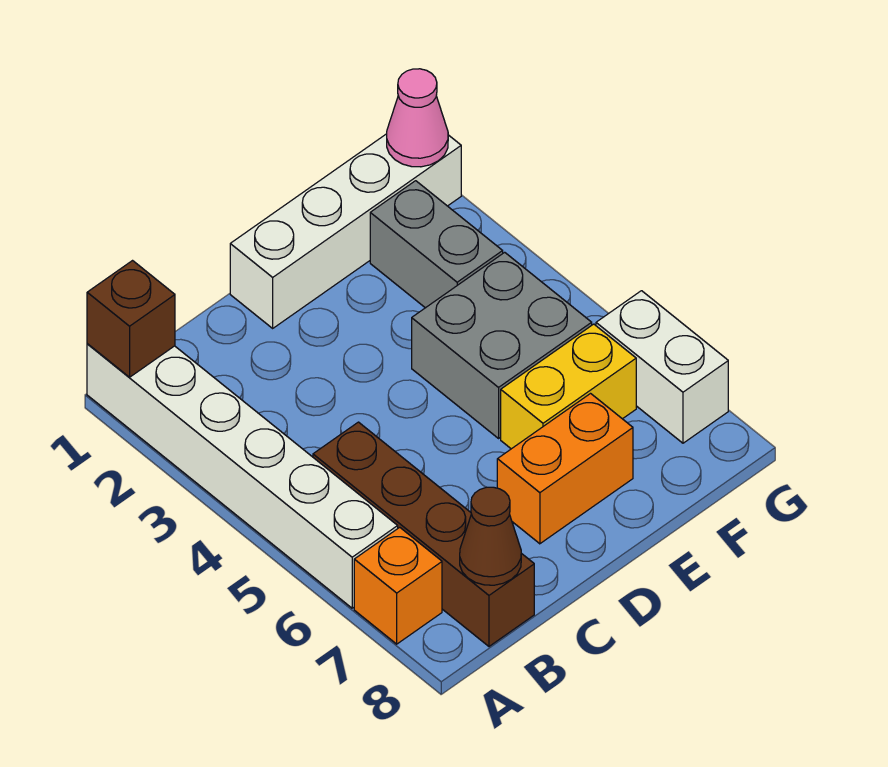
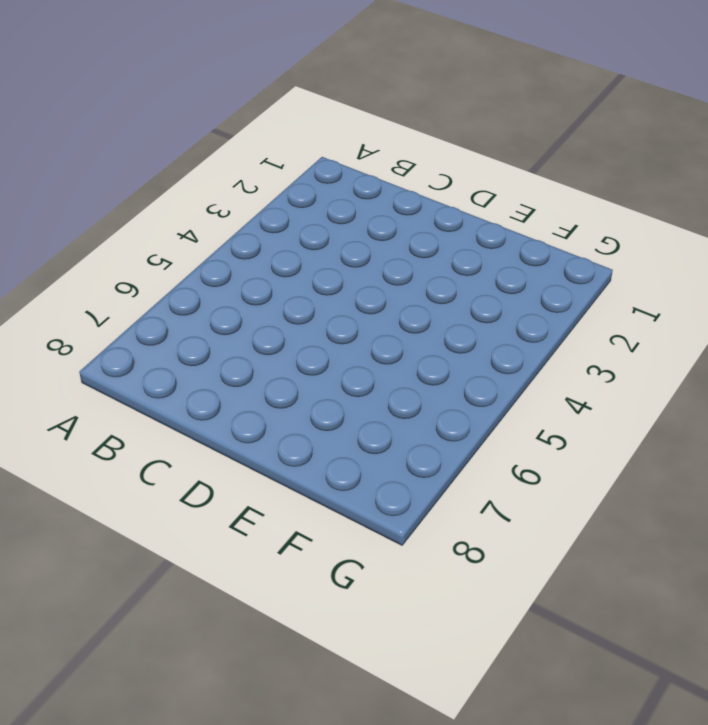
none -> white brick A1:A6 level 1
none -> orange brick A7 level 1
none -> brown brick B5:B8 level 1

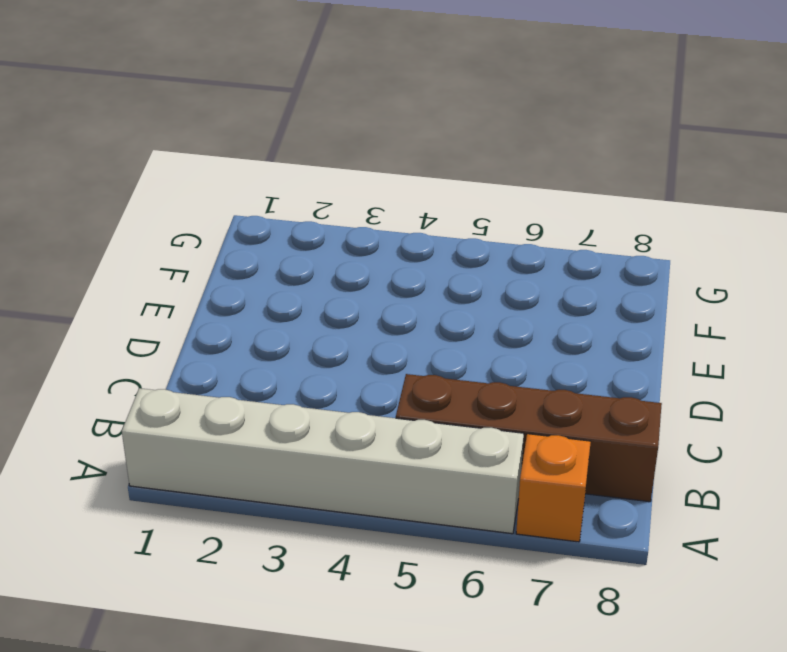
none -> white brick D1:G1 level 1
none -> orange brick D7:E7 level 1
none -> grey brick E4:F5 level 1

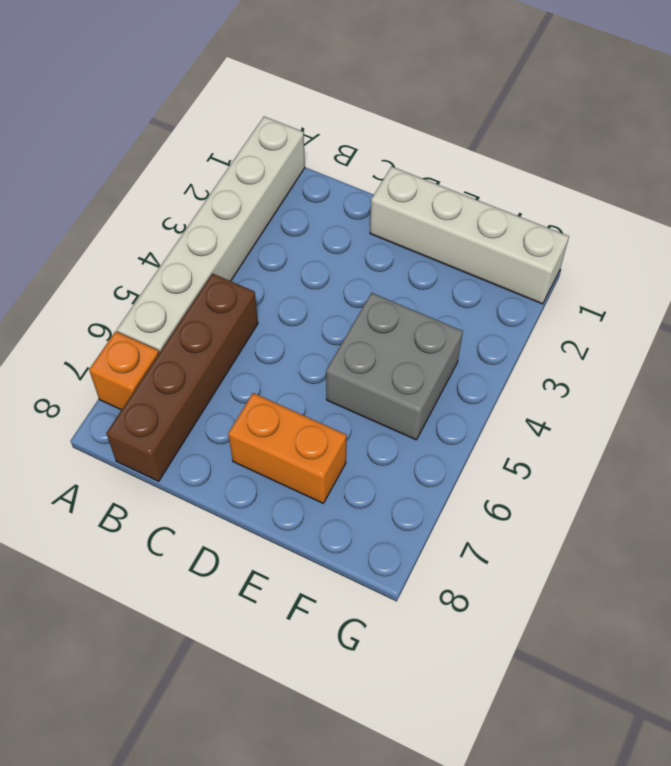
none -> yellow brick E6:F6 level 1
none -> grey brick F2:F3 level 1
none -> white brick G6:G7 level 1

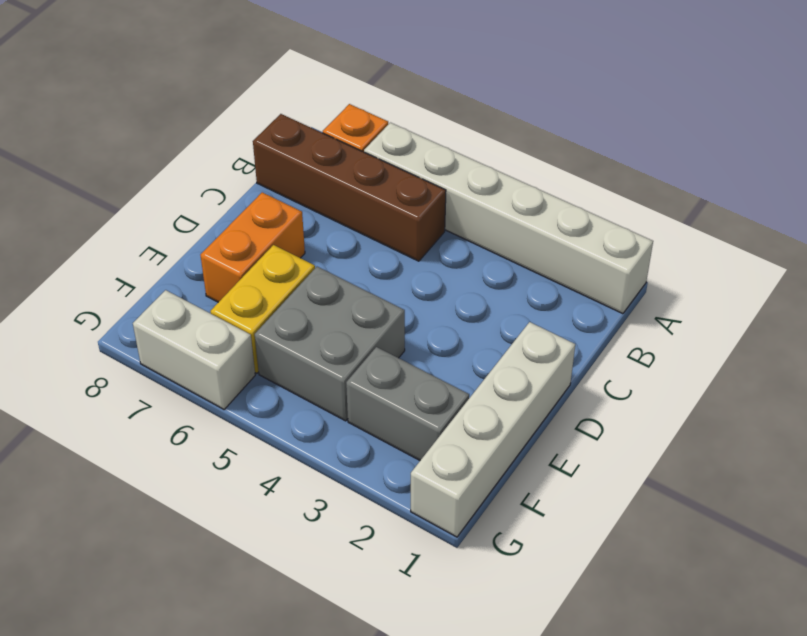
none -> brown brick A1 level 2
none -> brown cone B8 level 2
none -> pink cone G1 level 2

